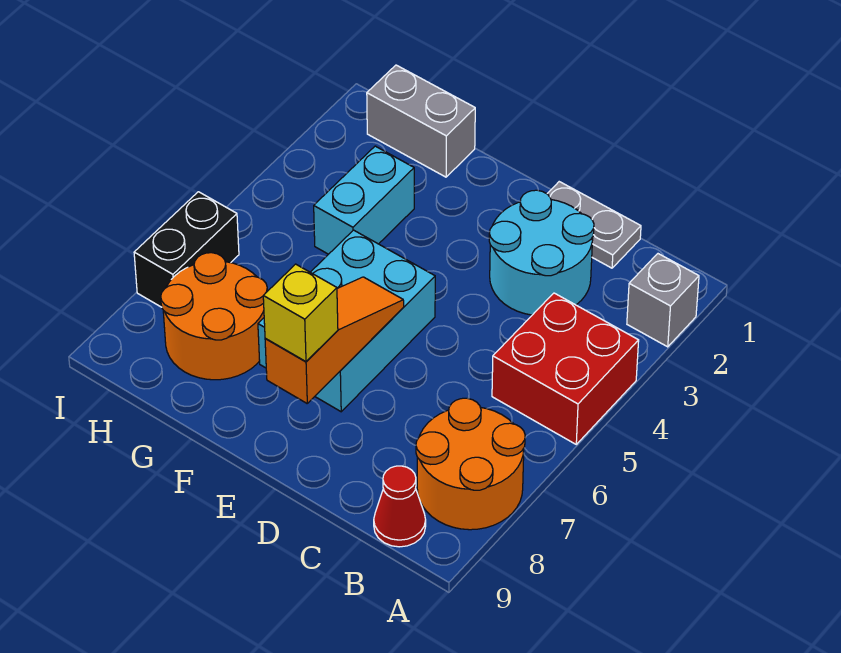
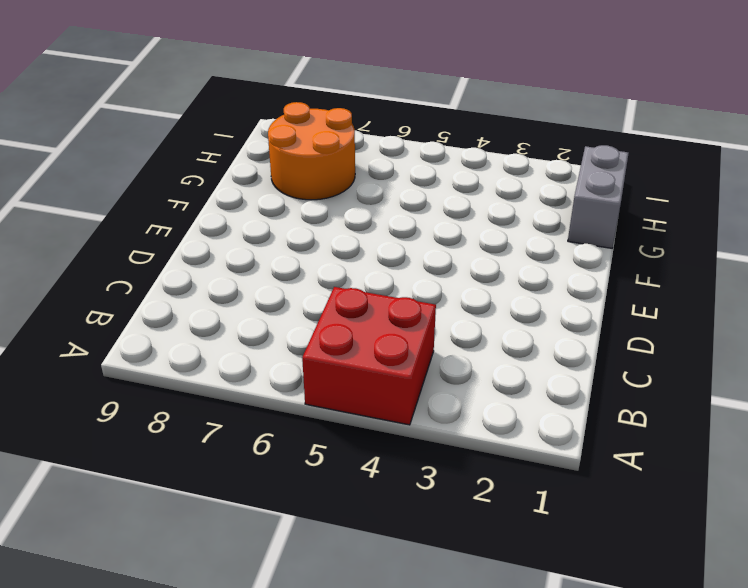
none -> grey brick A2 level 1
none -> orange round brick A7:B8 level 1
none -> red cone B9 level 1

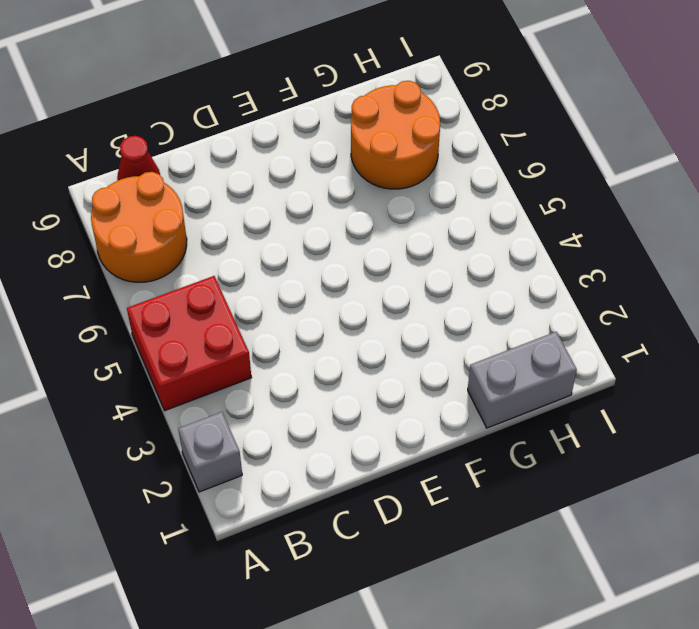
none -> grey plate C1:D1 level 1
none -> cyan round brick C2:D3 level 1
none -> cyan brick E5:F7 level 1

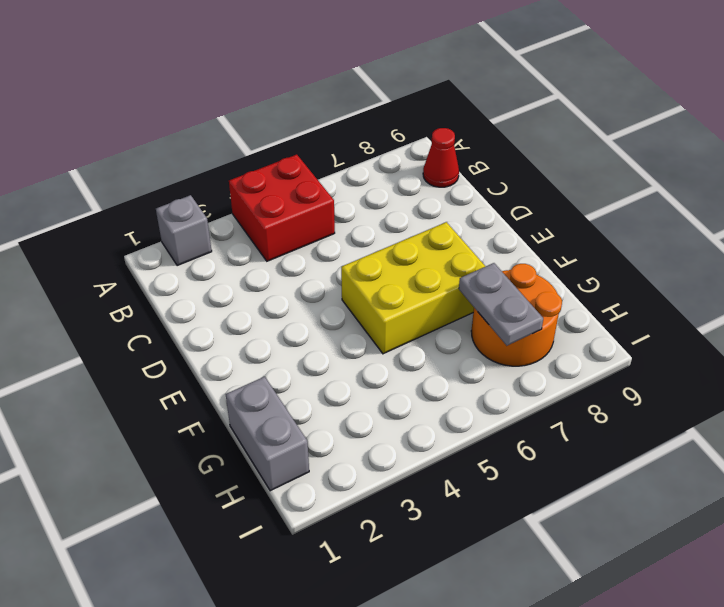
yellow brick E5:F7 level 1 -> cyan brick E5:F7 level 1
grey plate G7:H7 level 2 -> grey plate C1:D1 level 1
none -> orange round brick A7:B8 level 1
none -> cyan round brick C2:D3 level 1
none -> cyan brick G3:G4 level 1

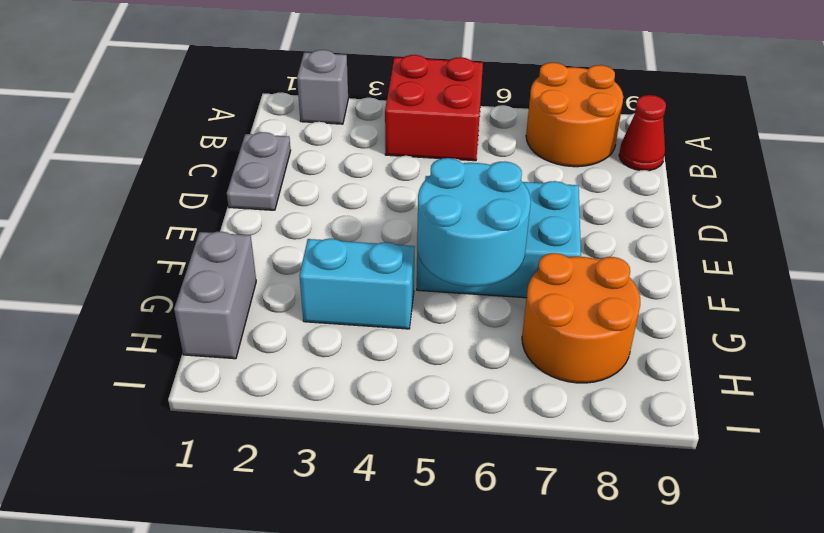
cyan round brick F5:G6 level 2 -> cyan round brick C2:D3 level 1
none -> black brick I6:I7 level 1
none -> orange slope E6:E8 level 2 top 8
none -> yellow brick E8 level 3

